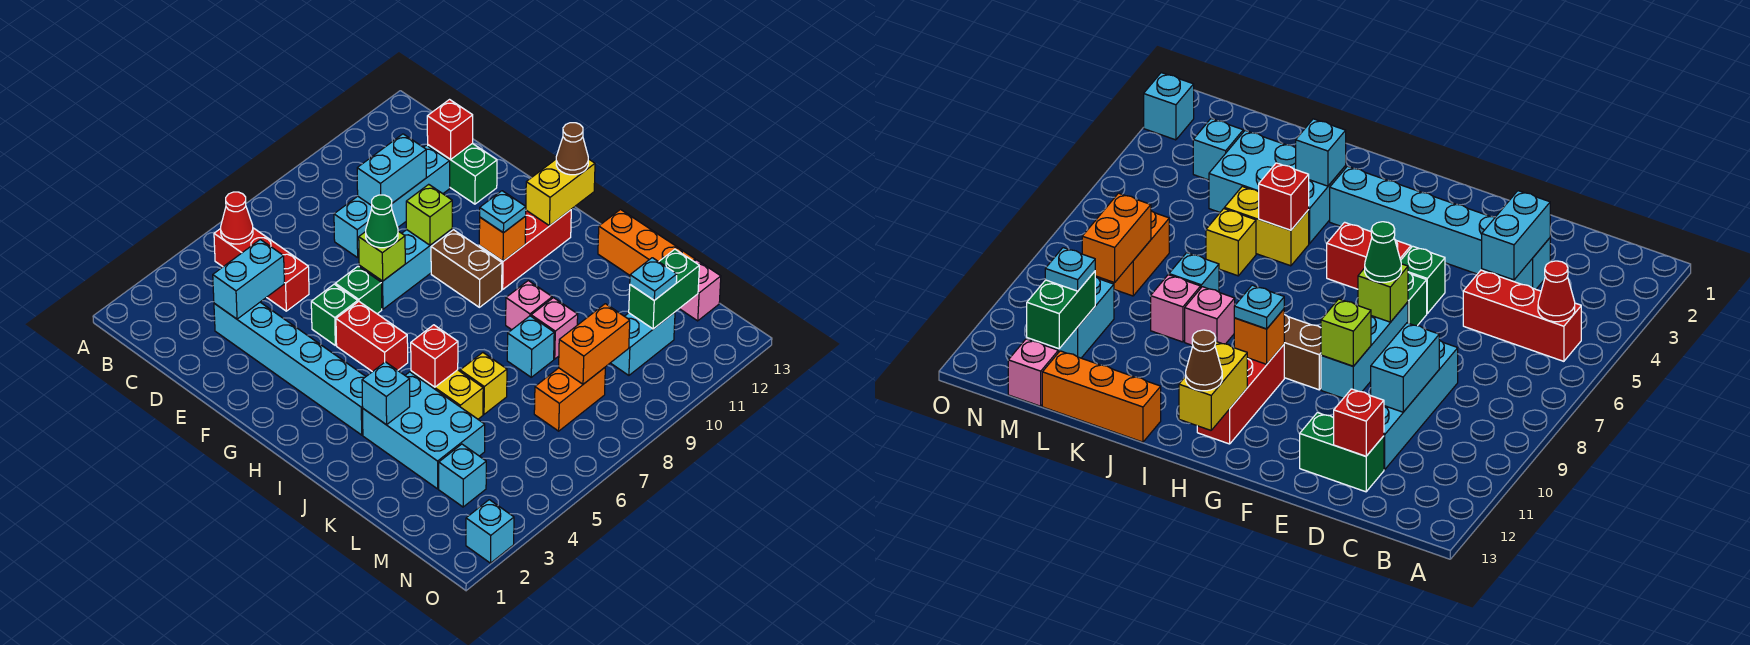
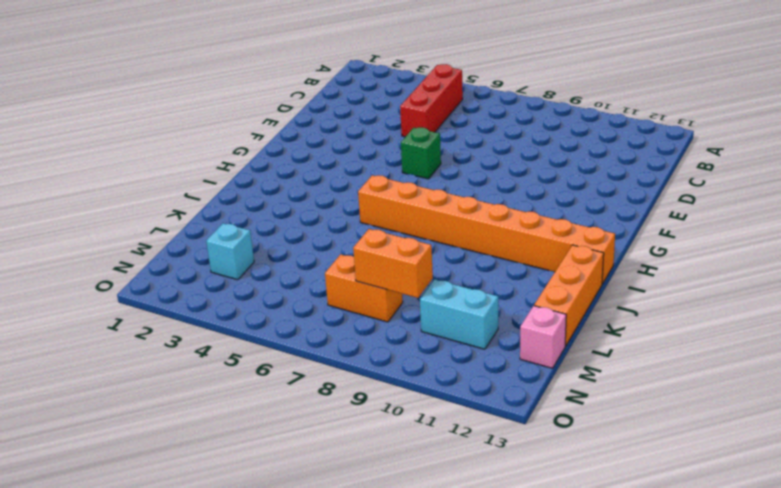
orange brick I6:I13 level 1 -> none
none -> cyan brick D3:I3 level 1
none -> cyan brick D8:D11 level 1
none -> green brick D12:E12 level 1
none -> green brick F5 level 1

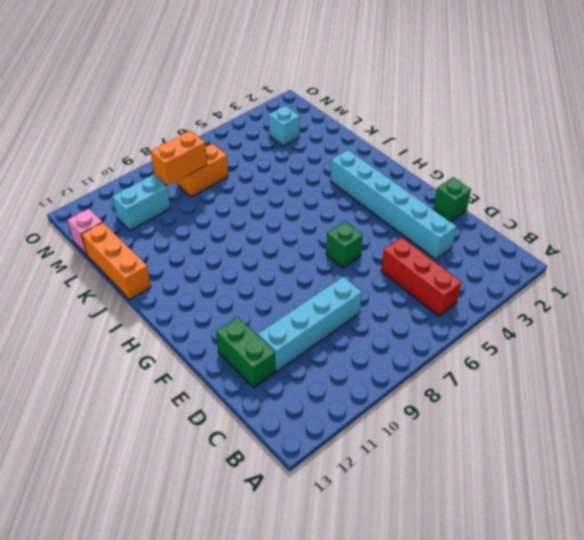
green brick E1 level 1 -> green brick F5 level 1
none -> cyan brick F7:F9 level 1
none -> red brick G5:H5 level 1
none -> brown brick G9:H9 level 1
none -> red brick H10:H12 level 1

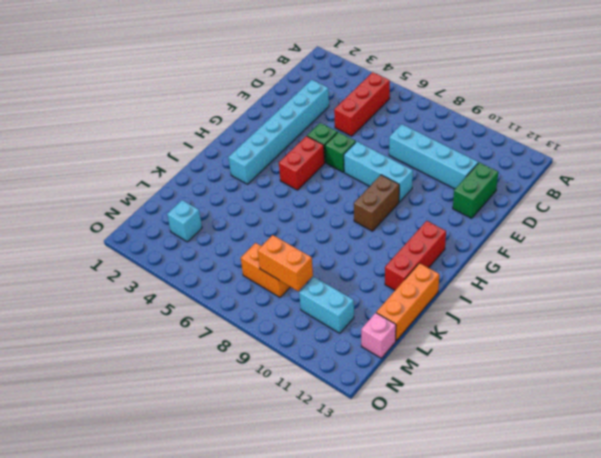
red brick H12:J12 level 1 -> red brick H10:H12 level 1
none -> cyan brick J3:L4 level 1
none -> yellow brick J5:K5 level 1
none -> pink brick J9 level 1
none -> yellow brick K6 level 1

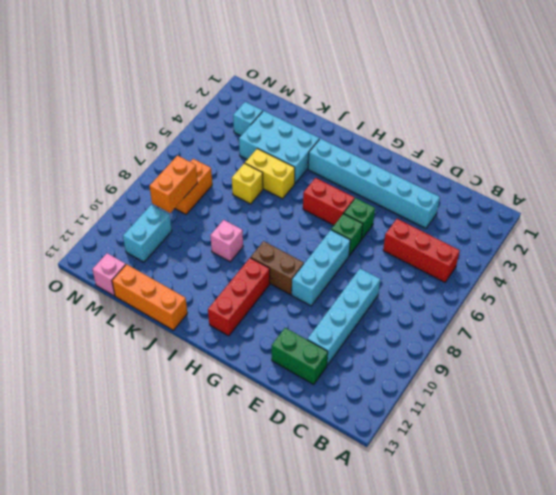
none -> cyan brick K8 level 1
none -> pink brick K9 level 1
none -> cyan brick O2 level 1
none -> red cone B5 level 2

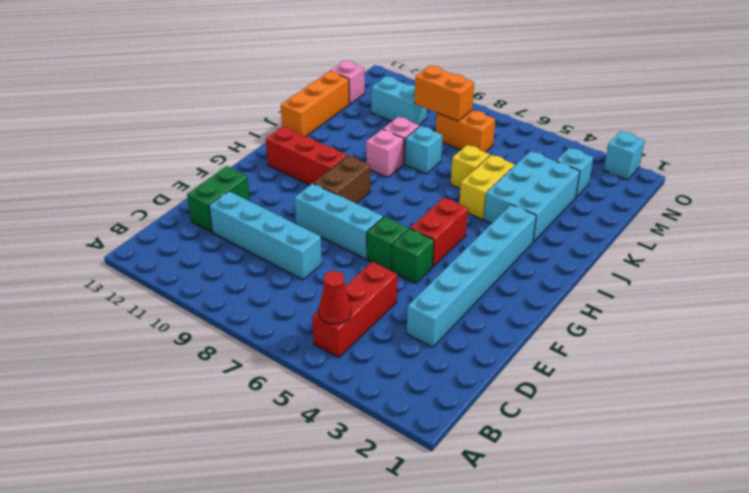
none -> cyan brick D3:D4 level 2
none -> cyan brick D9:D10 level 2
none -> red brick D12 level 2
none -> lime brick F7 level 2

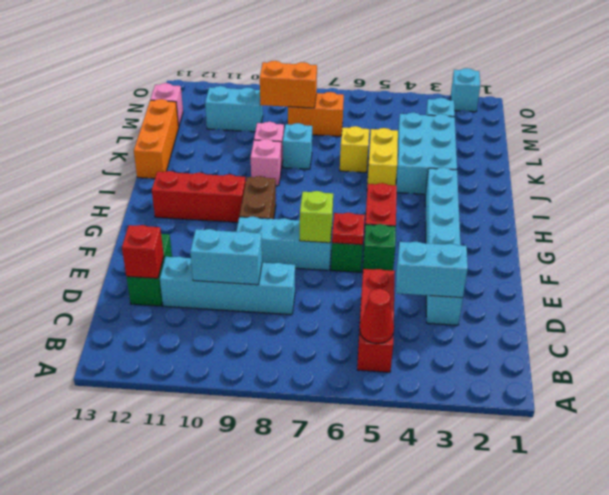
red plate F6 level 2 -> none
none -> lime brick F9 level 2
none -> orange brick H10 level 2
none -> yellow brick H12:H13 level 2
none -> cyan brick J3 level 2

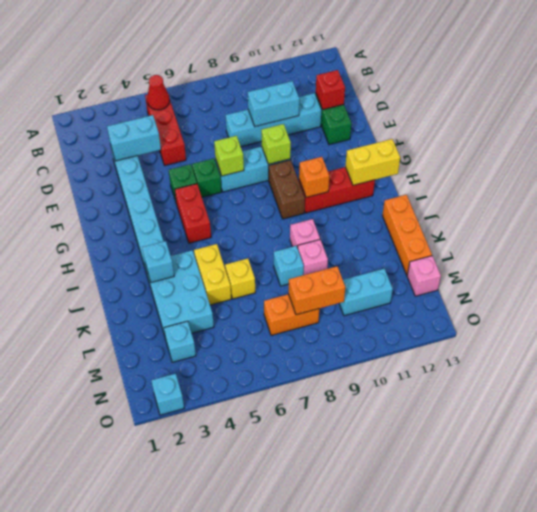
none -> red brick J5 level 2
none -> green brick M11:M12 level 2
none -> green cone F7 level 3
none -> cyan plate H10 level 3

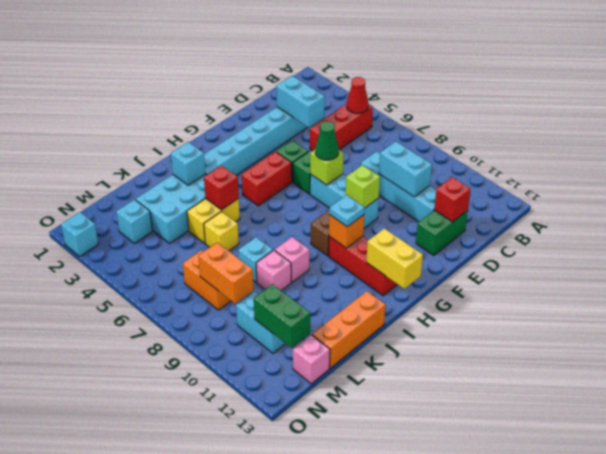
none -> brown cone H13 level 3
none -> cyan plate M11 level 3

